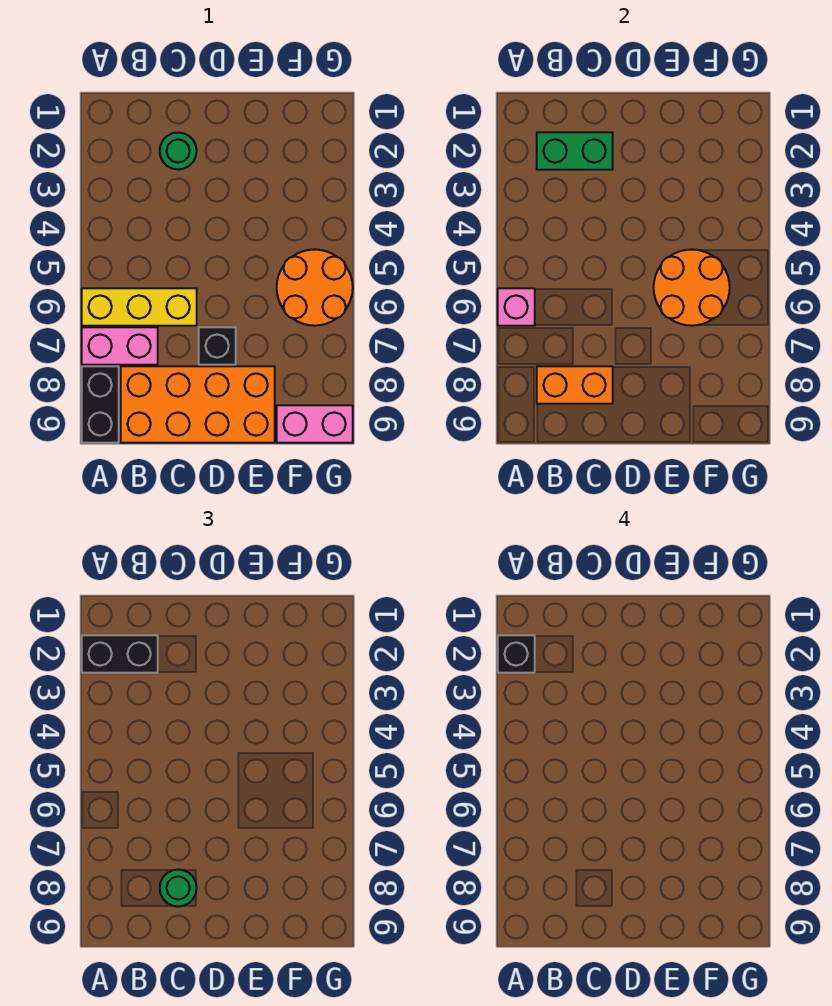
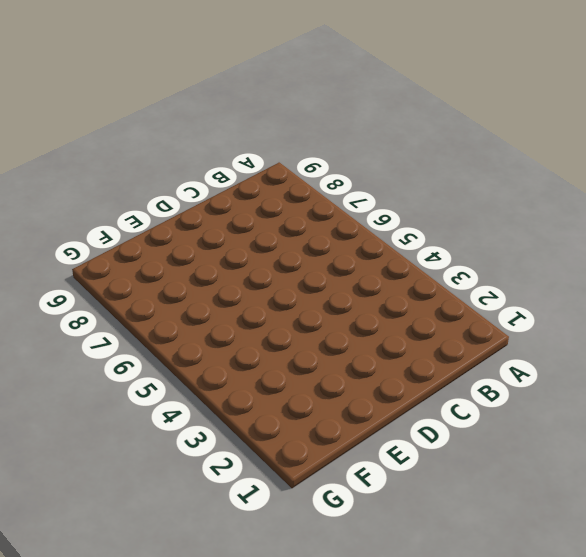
none -> yellow brick A6:C6 level 1
none -> pink brick A7:B7 level 1
none -> black brick A8:A9 level 1

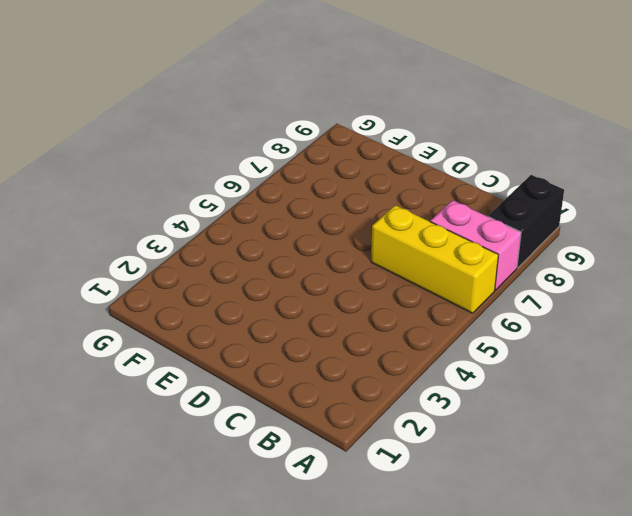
none -> orange brick B8:E9 level 1
none -> green round brick C2 level 1
none -> black brick D7 level 1

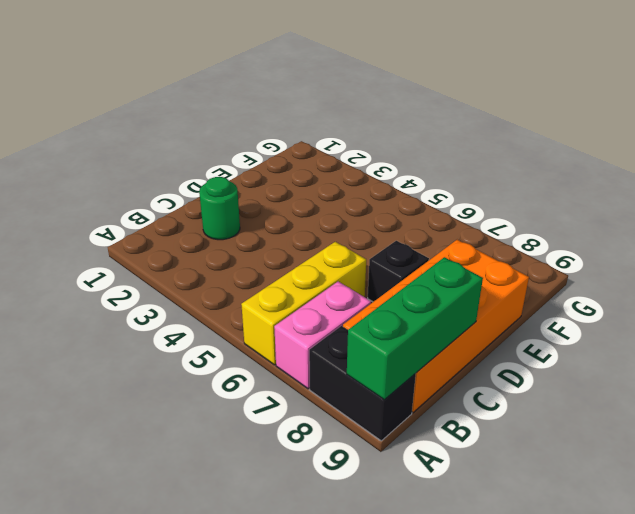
green brick A9:C9 level 2 -> none
none -> orange round brick F5:G6 level 1
none -> pink brick F9:G9 level 1
none -> pink brick A6 level 2

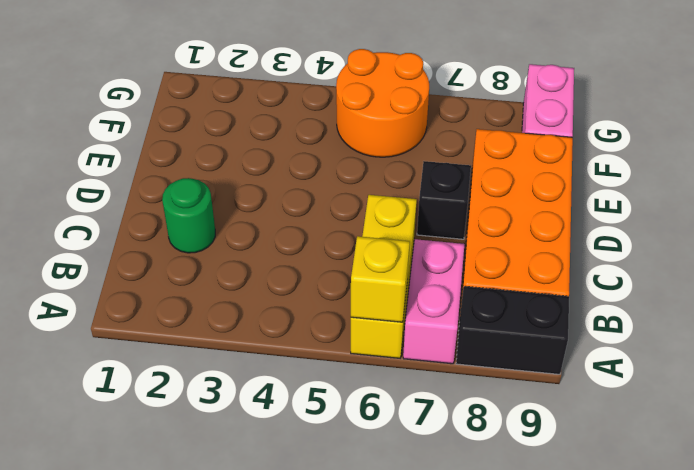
yellow brick A6 level 2 -> pink brick A6 level 2
none -> green brick B2:C2 level 2
none -> orange brick B8:C8 level 2
none -> orange round brick E5:F6 level 2

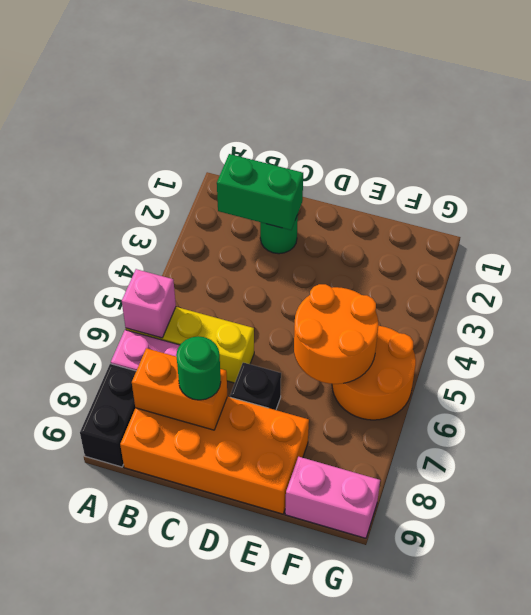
none -> black brick A2:B2 level 3
none -> black brick A2 level 4

